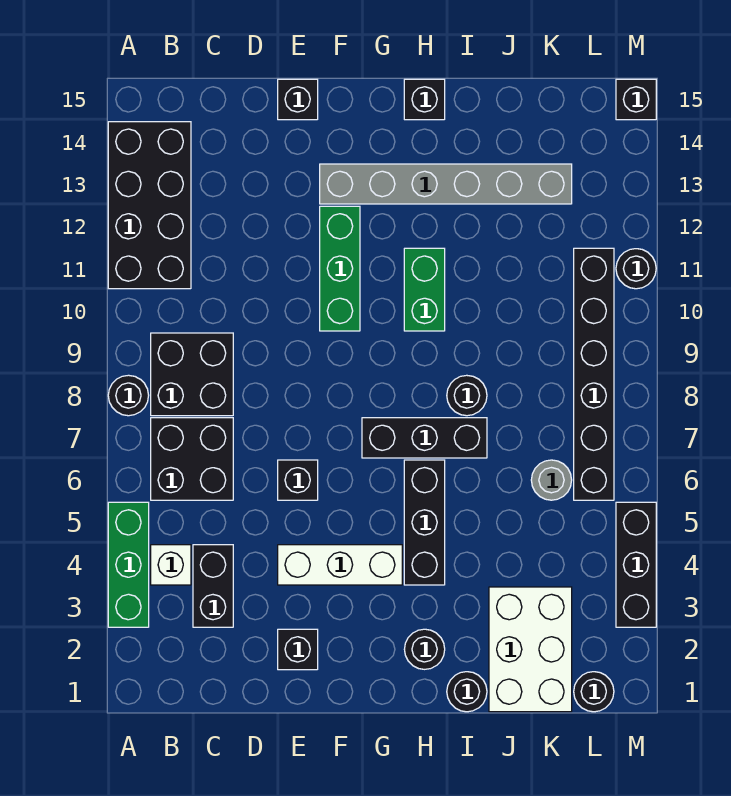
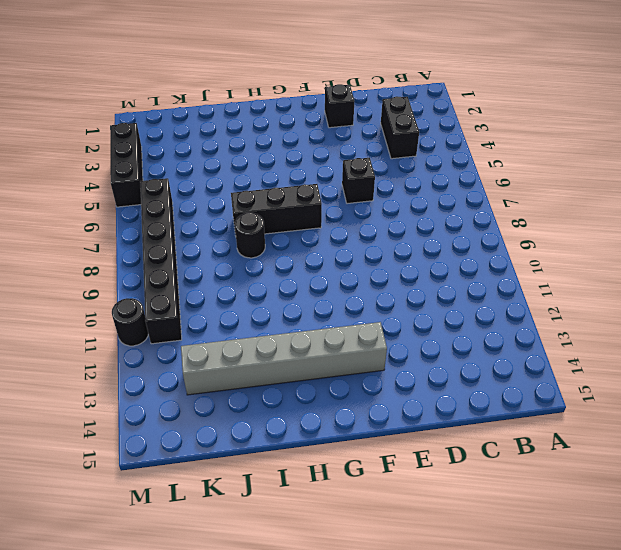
none -> green brick A3:A5 level 1
none -> black round brick A8 level 1
none -> black brick A11:B14 level 1

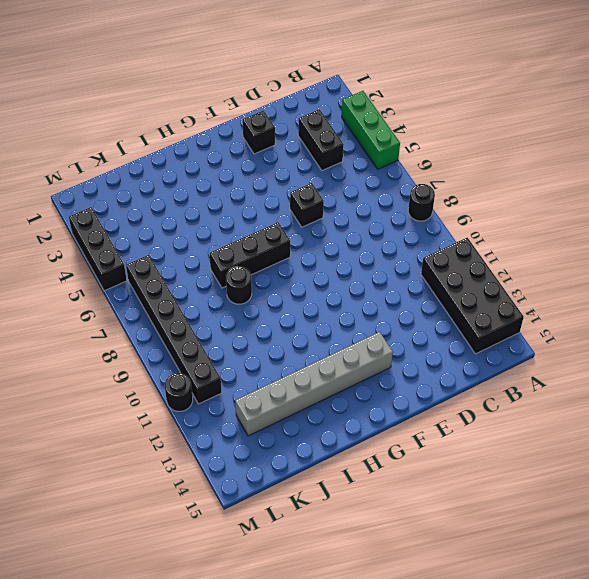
none -> white brick B4 level 1
none -> black brick B6:C7 level 1
none -> black brick B8:C9 level 1

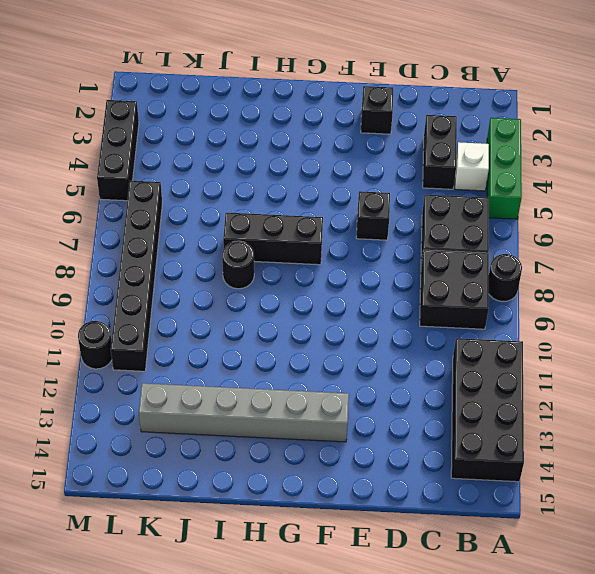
none -> white brick E4:G4 level 1
none -> black brick E15 level 1
none -> green brick F10:F12 level 1

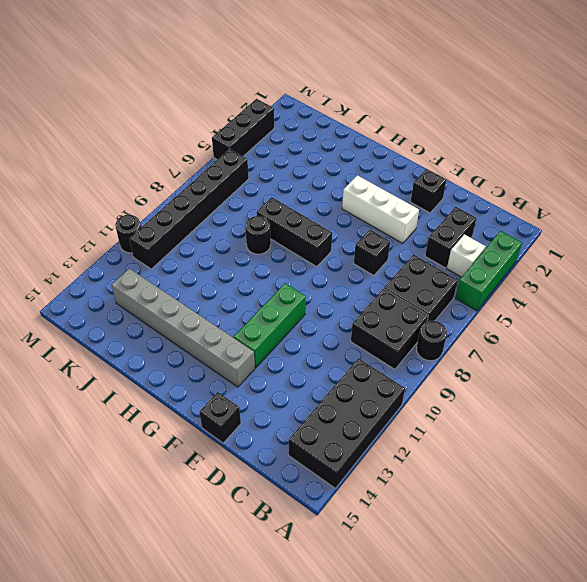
none -> black round brick H2 level 1
none -> black brick H4:H6 level 1
none -> green brick H10:H11 level 1

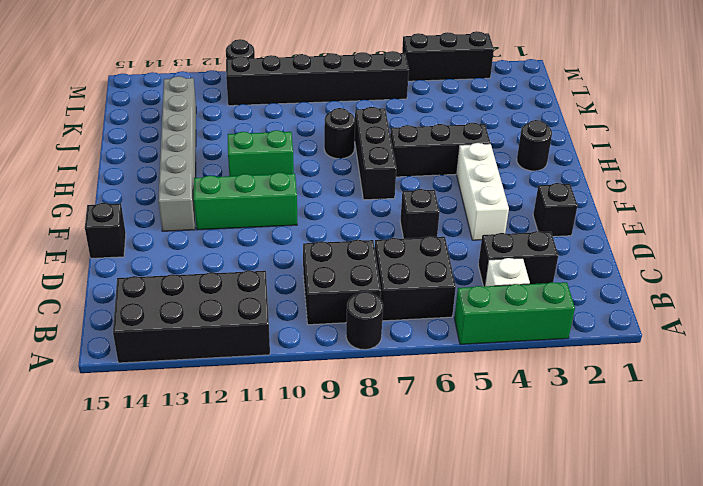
none -> black brick H15 level 1
none -> black round brick I1 level 1
none -> white brick J1:K3 level 1

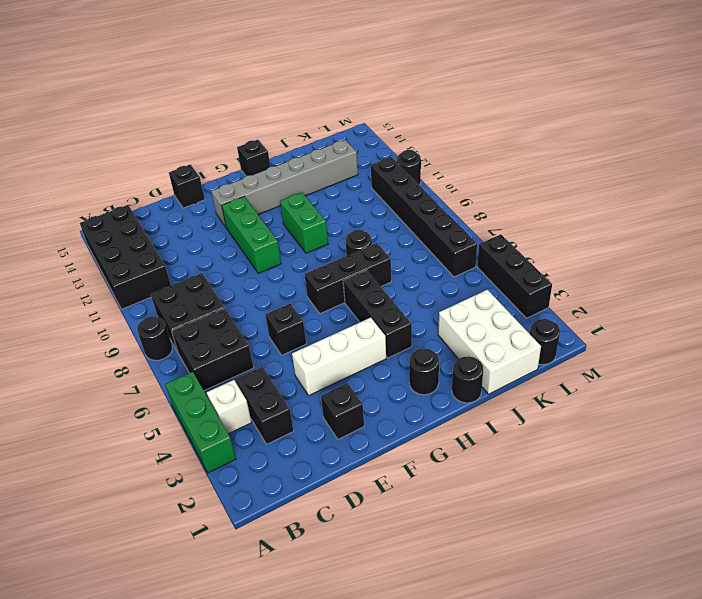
none -> grey round brick K6 level 1
none -> black brick M15 level 1

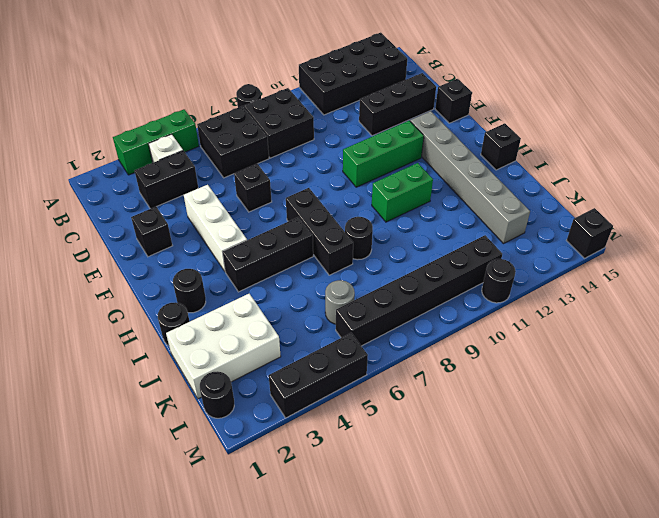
black brick D12:D14 level 1 -> none

